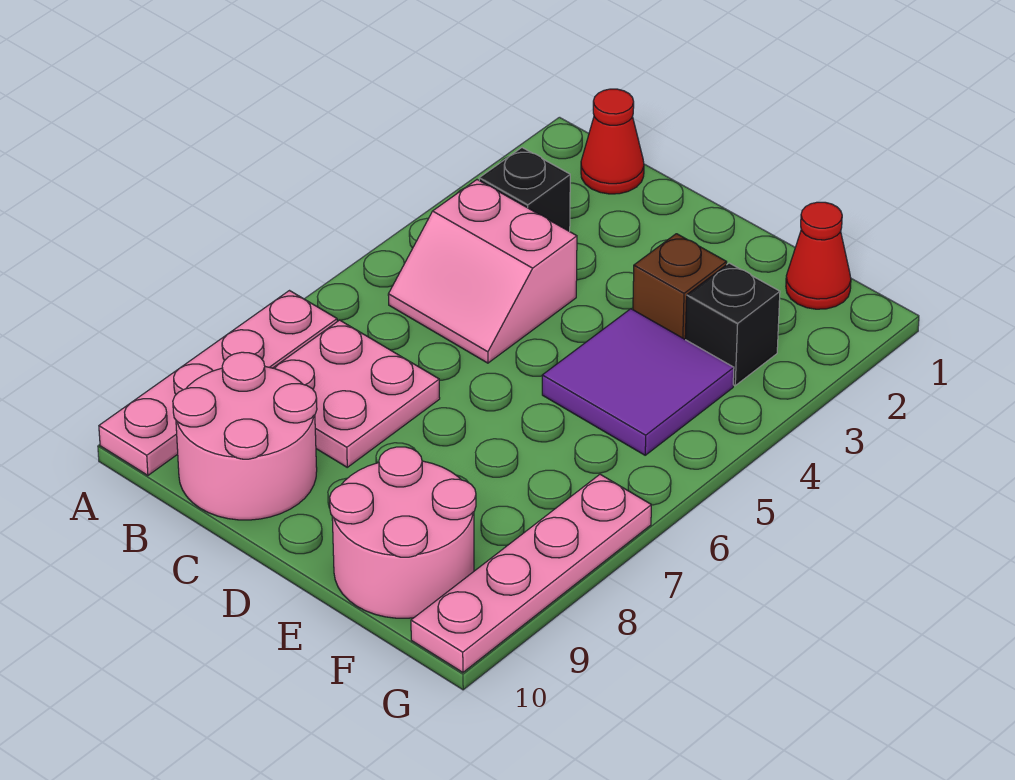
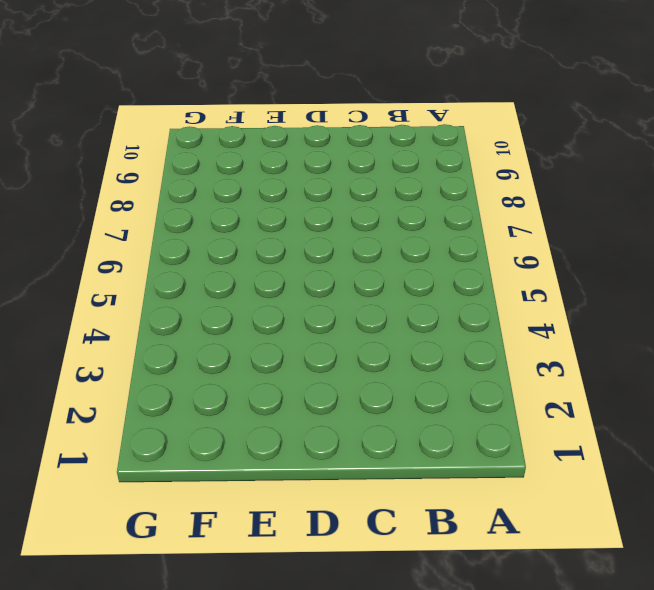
none -> pink plate A7:A10 level 1
none -> red cone B1 level 1
none -> black brick B3 level 1

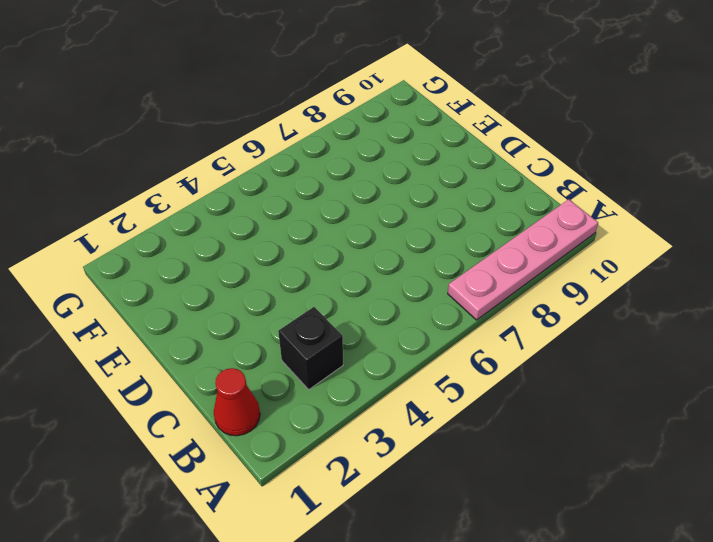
none -> pink slope B4:C5 level 1 top 4
none -> pink plate B7:C8 level 1
none -> pink round brick B9:C10 level 1

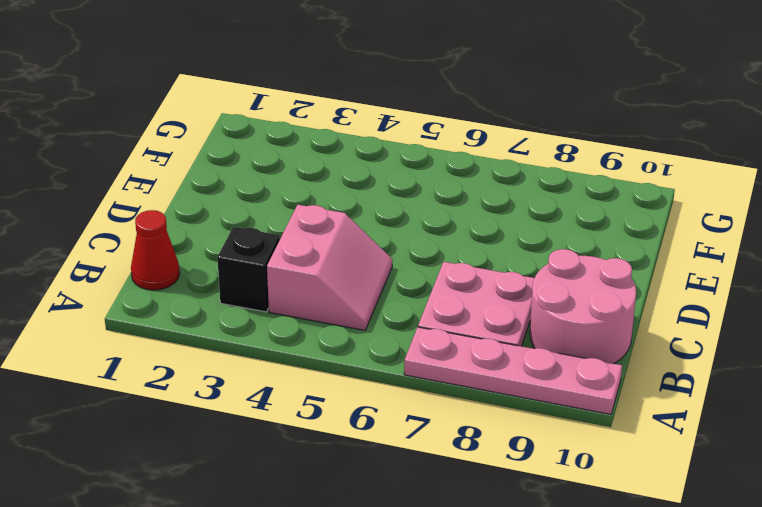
none -> brown brick E3 level 1
none -> purple tile E4:F5 level 1
none -> pink round brick E9:F10 level 1

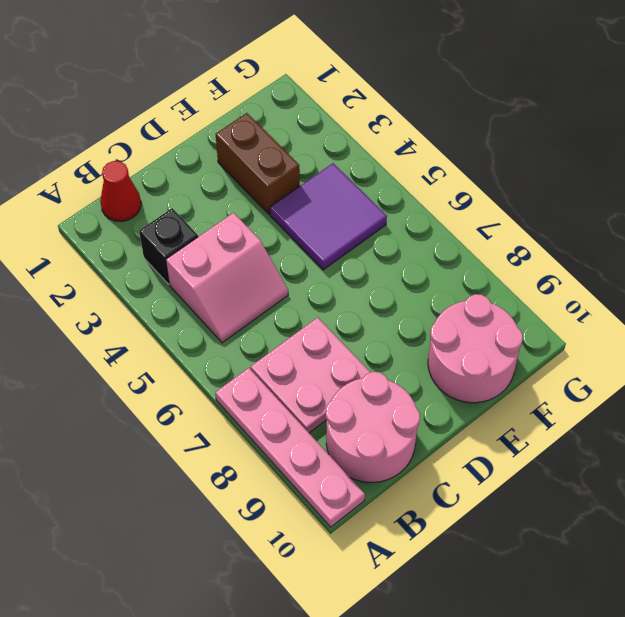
brown brick E2:E3 level 1 -> brown brick E3 level 1
none -> red cone F1 level 1
none -> black brick F3 level 1
none -> pink plate G7:G10 level 1

